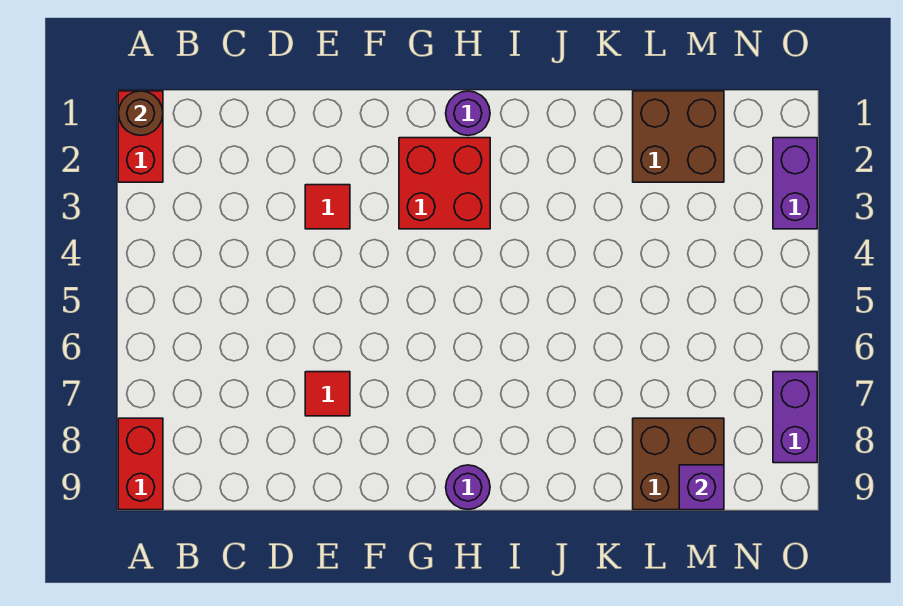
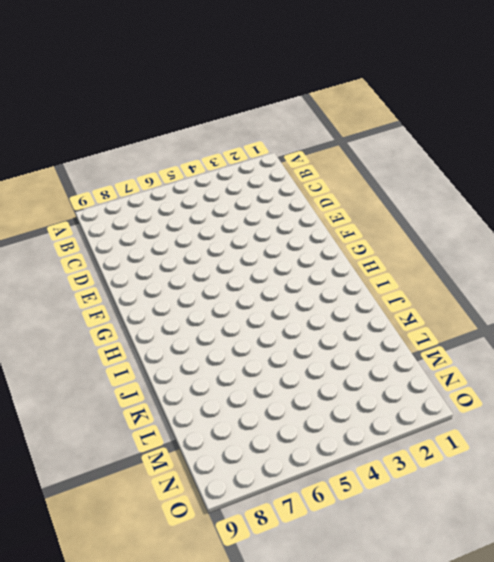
none -> red brick A1:A2 level 1
none -> red brick A8:A9 level 1
none -> red tile E3 level 1

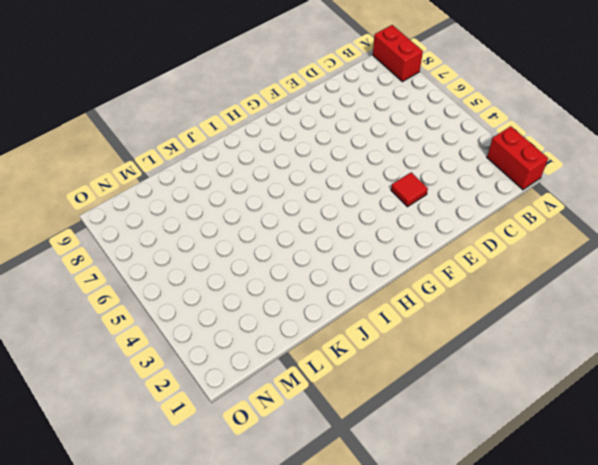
none -> red tile E7 level 1
none -> red brick G2:H3 level 1
none -> purple round brick H1 level 1

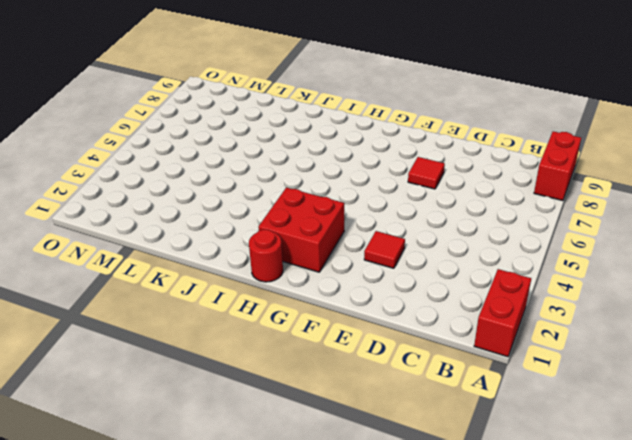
red round brick H1 level 1 -> purple round brick H1 level 1
none -> purple round brick H9 level 1
none -> brown brick L1:M2 level 1
none -> brown brick L8:M9 level 1

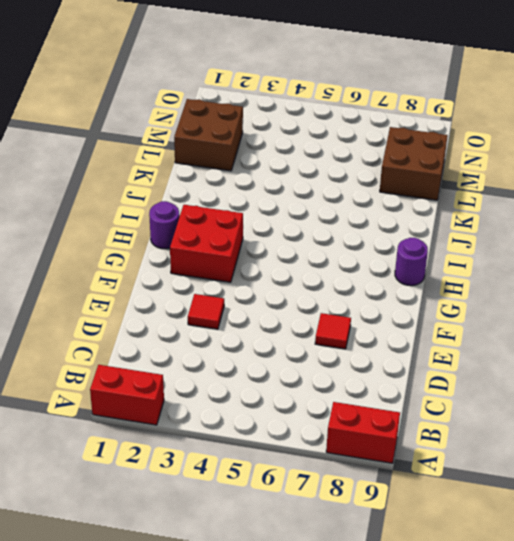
none -> purple brick O2:O3 level 1
none -> purple brick O7:O8 level 1
none -> brown round brick A1 level 2

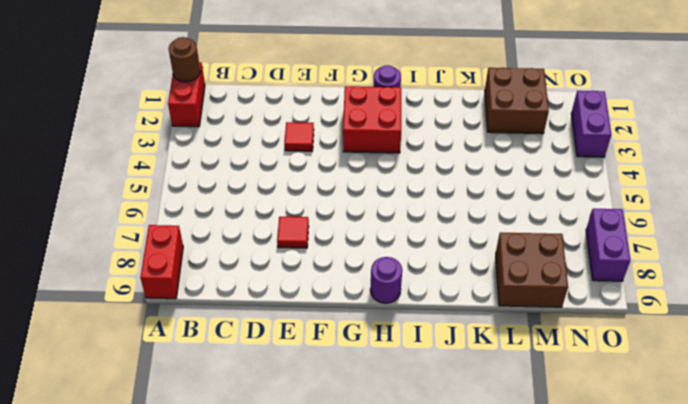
none -> purple brick M9 level 2

